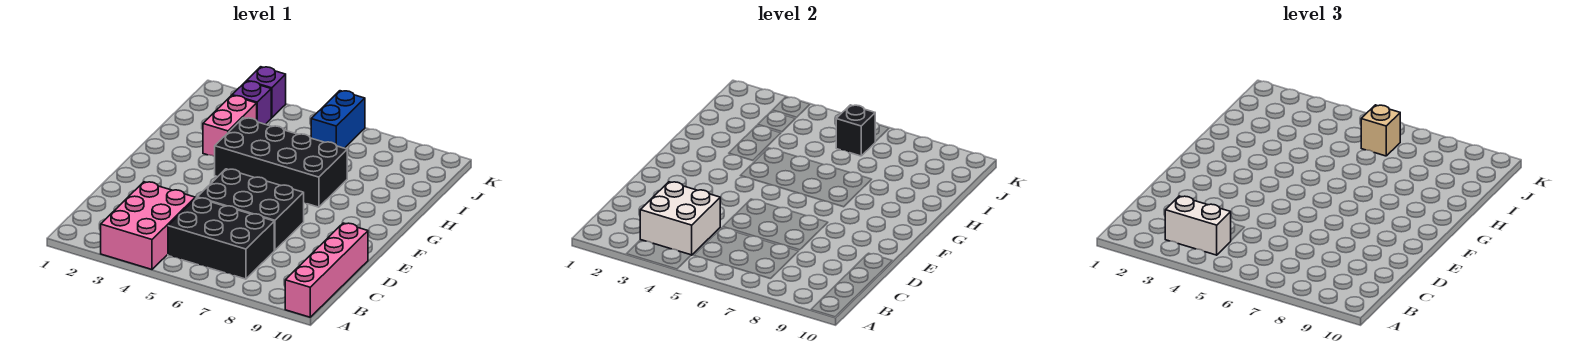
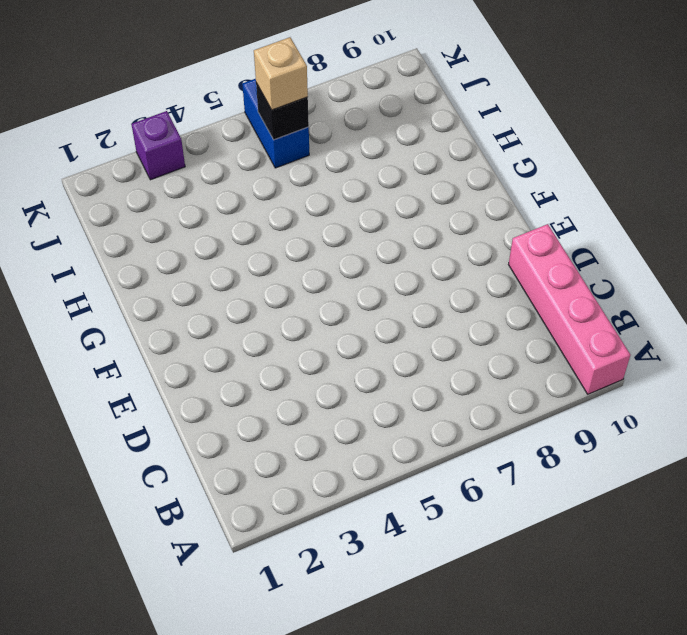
none -> pink brick A3:C4 level 1
none -> black brick B5:C7 level 1
none -> black brick D5:E7 level 1

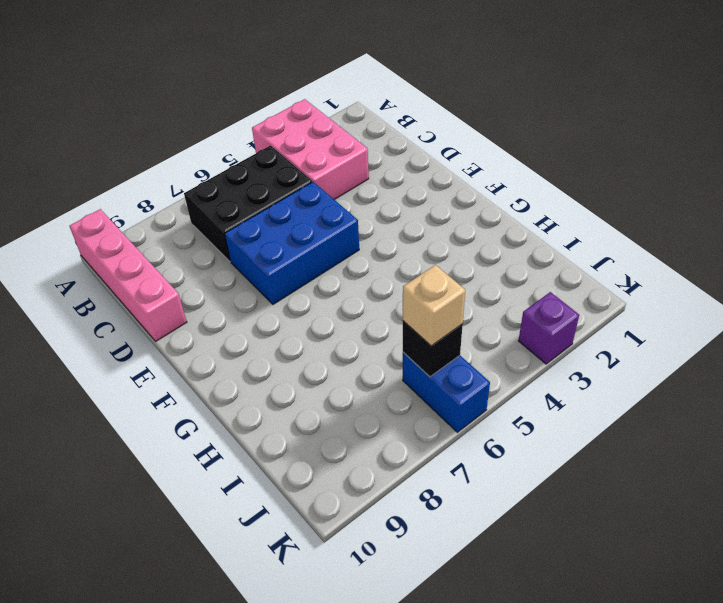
blue brick D5:E7 level 1 -> black brick D5:E7 level 1
none -> black brick G4:H7 level 1
none -> pink brick H3:I3 level 1
none -> purple brick J3 level 1

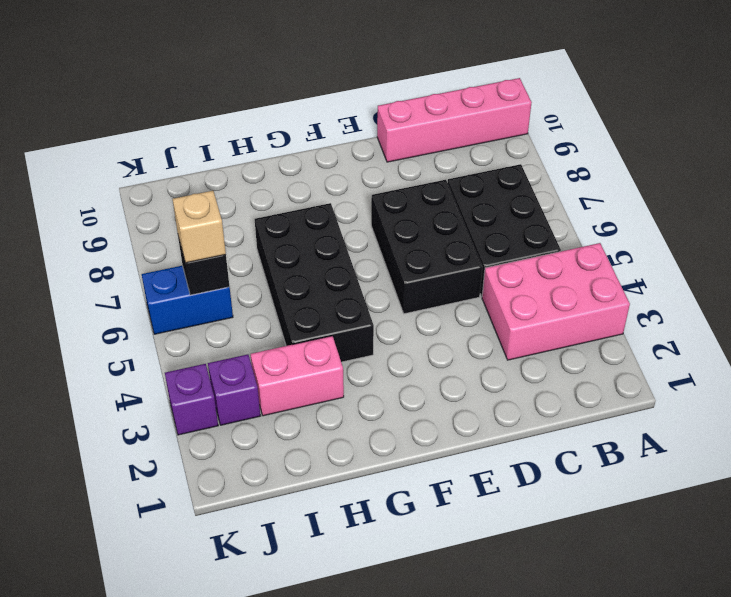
none -> white brick B3:C4 level 2
none -> white brick B3:B4 level 3

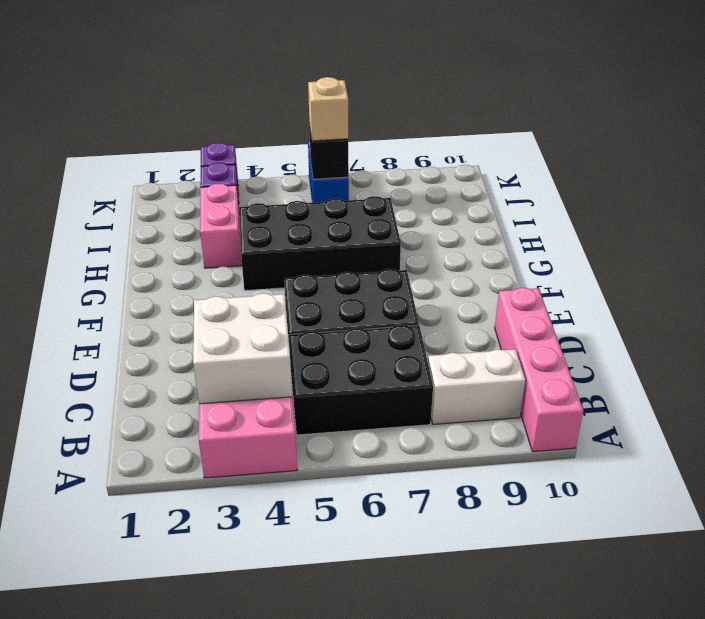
white brick B8:B9 level 1 -> white brick B3:B4 level 3

